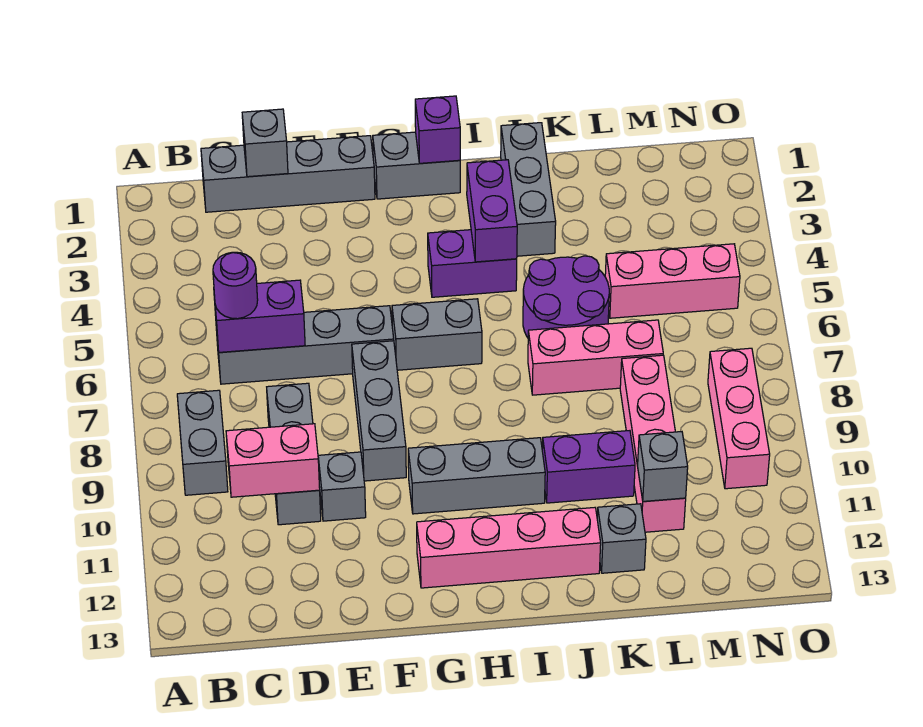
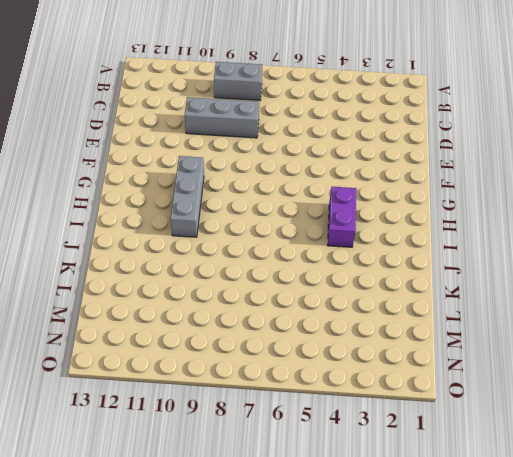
none -> grey brick C1:F1 level 1
none -> grey brick C6:F6 level 1
none -> grey brick E10 level 1

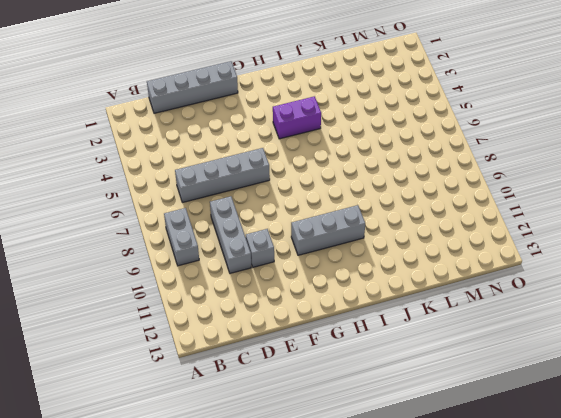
none -> grey brick F7:F9 level 1
none -> grey brick G1:H1 level 1
none -> grey brick G6:H6 level 1

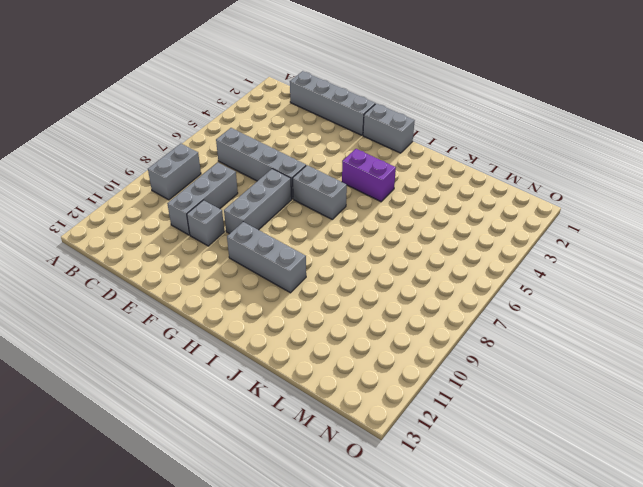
none -> pink brick G12:J12 level 1
none -> grey brick J1:J3 level 1
none -> purple round brick J5:K6 level 1

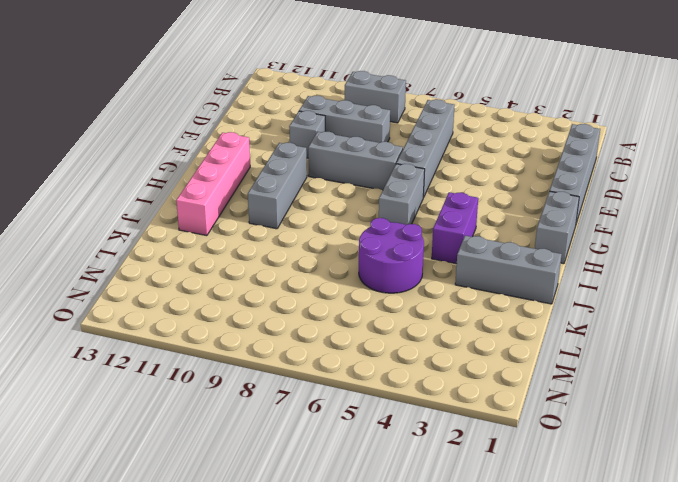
none -> pink brick J7:L7 level 1
none -> purple brick J10:K10 level 1
none -> grey brick K12 level 1

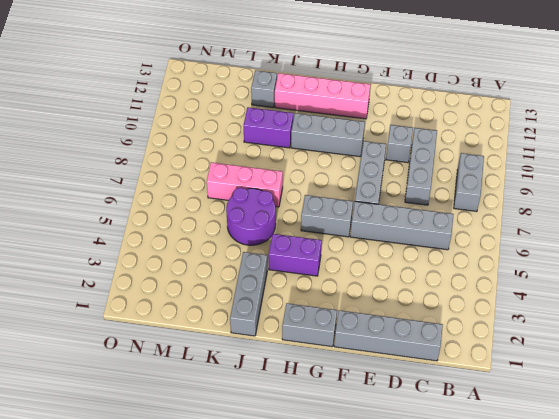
none -> pink brick L5:N5 level 1
none -> pink brick L8:L11 level 1
none -> pink brick N8:N10 level 1

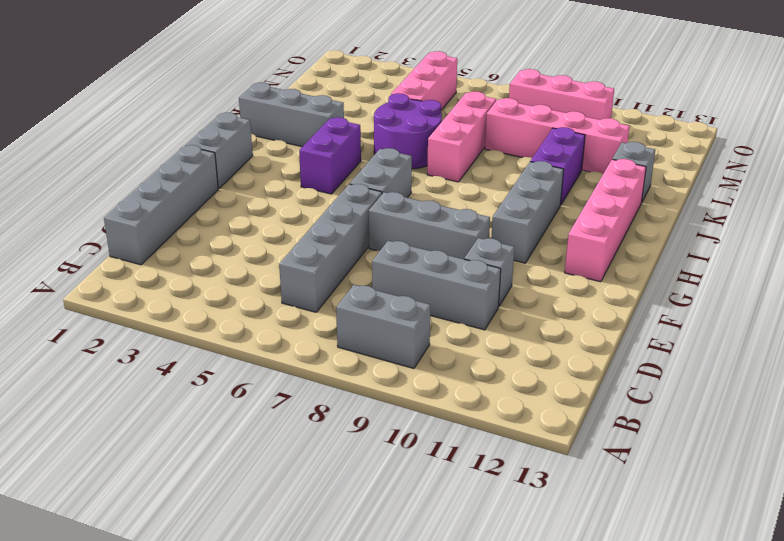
none -> purple brick C6:D6 level 2
none -> pink brick C10:D10 level 2
none -> grey brick D1 level 2

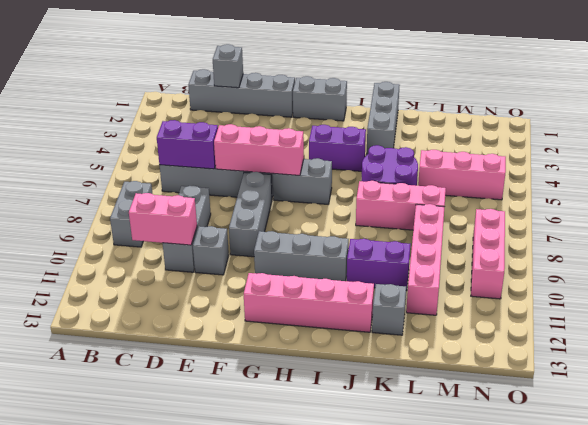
pink brick E6:G6 level 2 -> none
none -> purple brick H1 level 2
none -> purple brick I3:I4 level 2
none -> grey brick L11 level 2

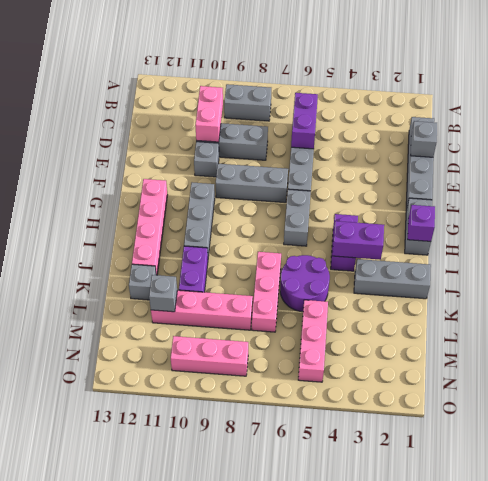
none -> purple round brick C6 level 3

